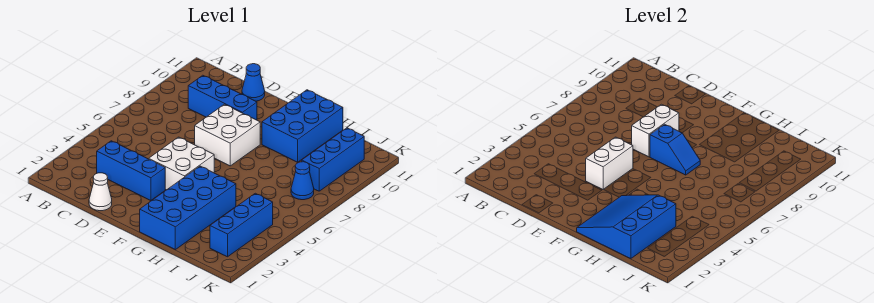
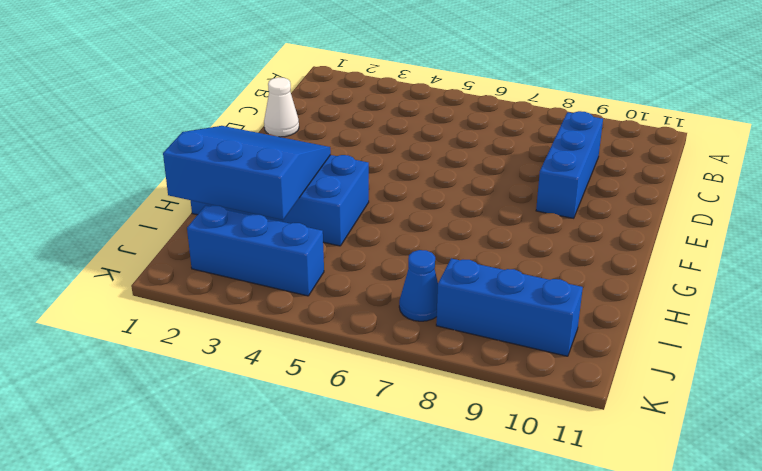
none -> blue brick C3:E3 level 1
none -> blue cone D11 level 1
none -> white brick E4:F5 level 1

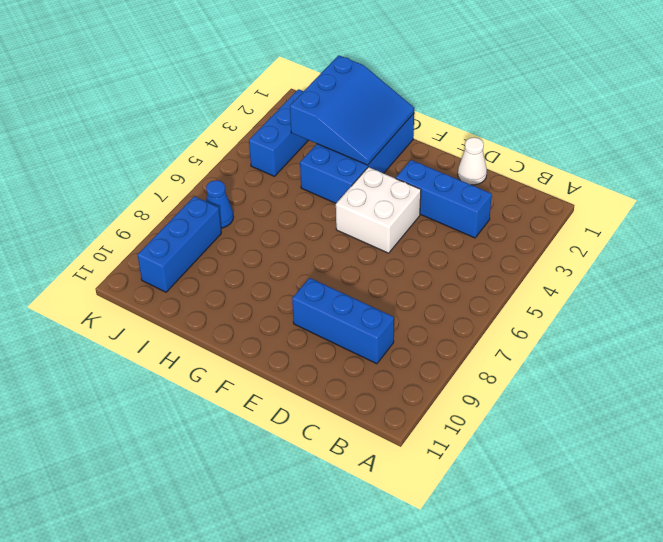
none -> blue cone D11 level 1
none -> white brick E7:F8 level 1
none -> blue brick G9:H11 level 1

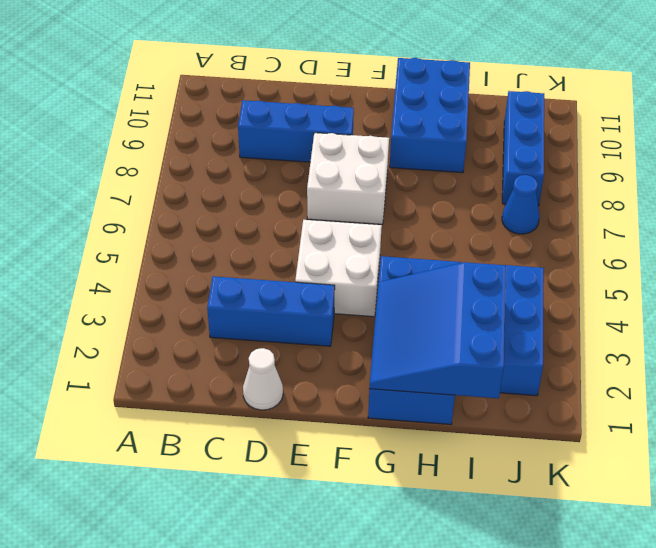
none -> blue cone D11 level 1
none -> white brick E4:E5 level 2
none -> white brick E7:E8 level 2

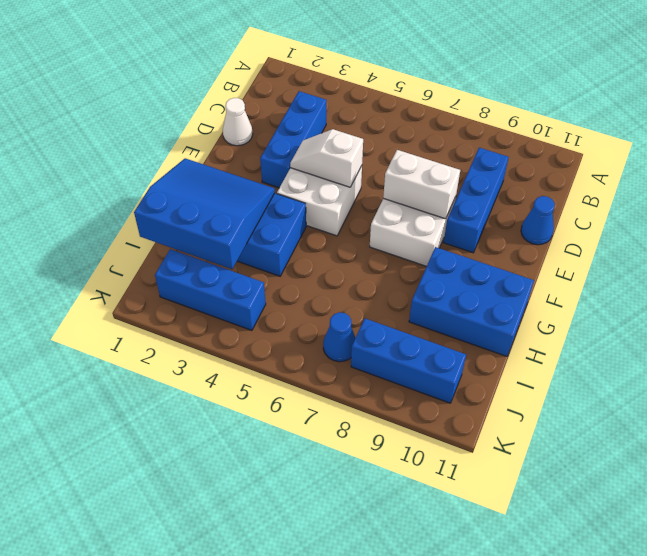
white slope E4:E5 level 2 top 5 -> white brick E4:E5 level 2
none -> blue slope F7:G7 level 2 top F

